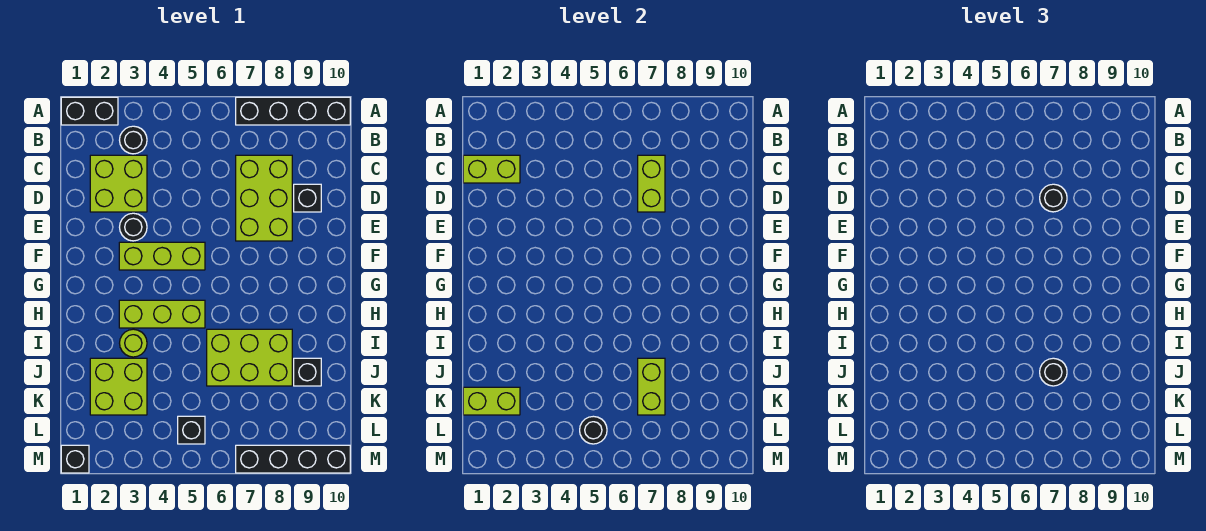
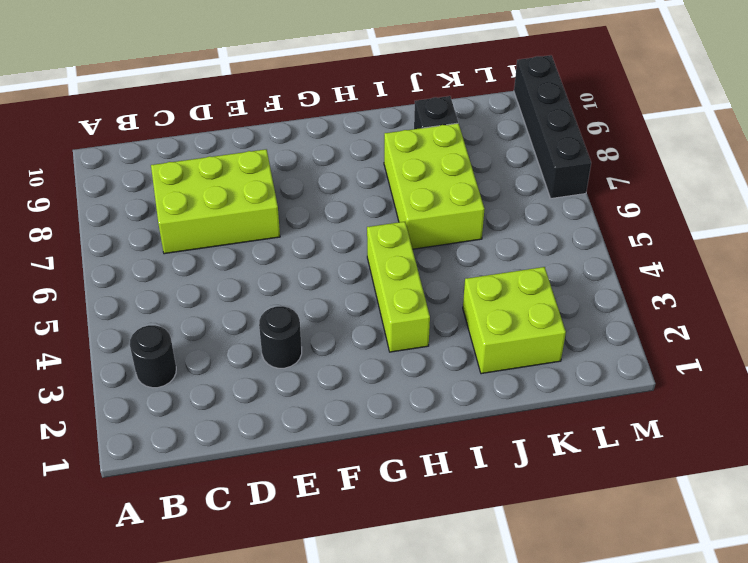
none -> black brick A1:A2 level 1
none -> black brick A7:A10 level 1
none -> lime brick C2:D3 level 1

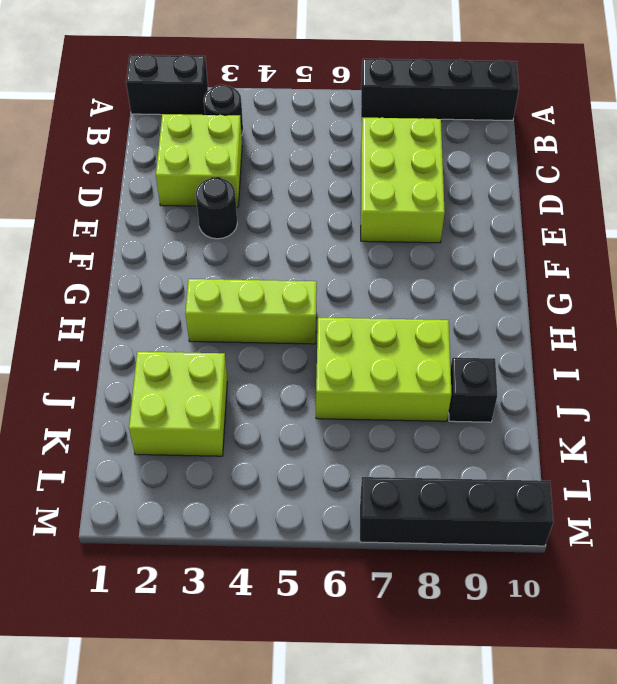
none -> black brick D9 level 1
none -> lime brick F3:F5 level 1
none -> lime round brick I3 level 1

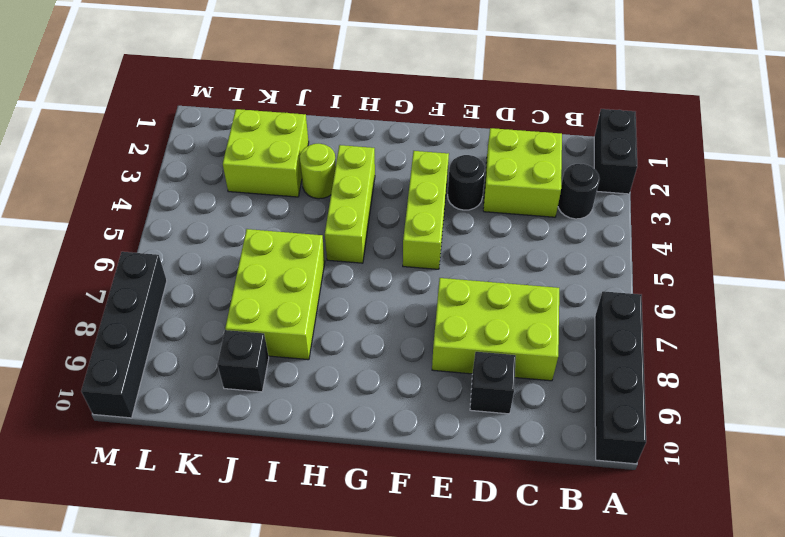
none -> black brick L5 level 1
none -> black brick M1 level 1
none -> lime brick C1:C2 level 2

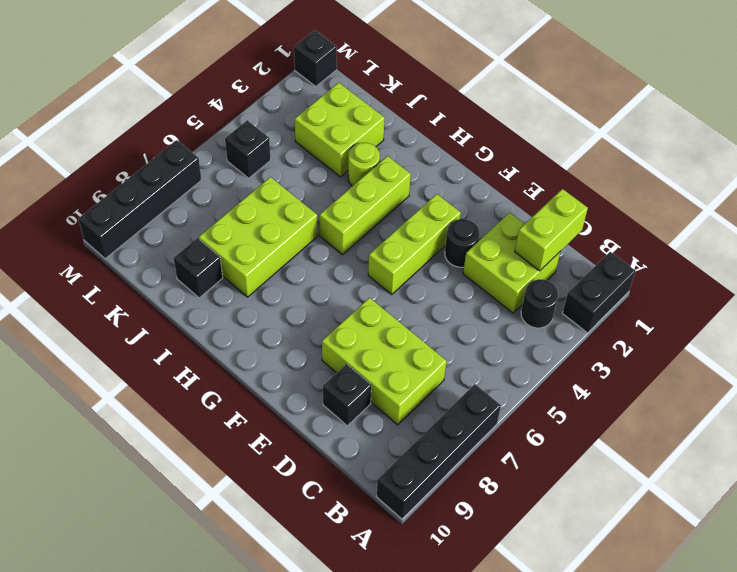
none -> lime brick C7:D7 level 2
none -> lime brick J7:K7 level 2
none -> lime brick K1:K2 level 2

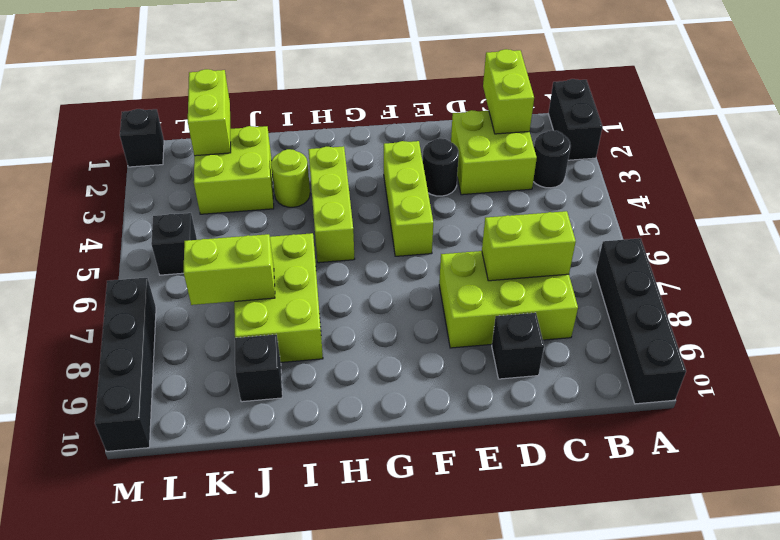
none -> black round brick L5 level 2
none -> black round brick D7 level 3
none -> black round brick J7 level 3

